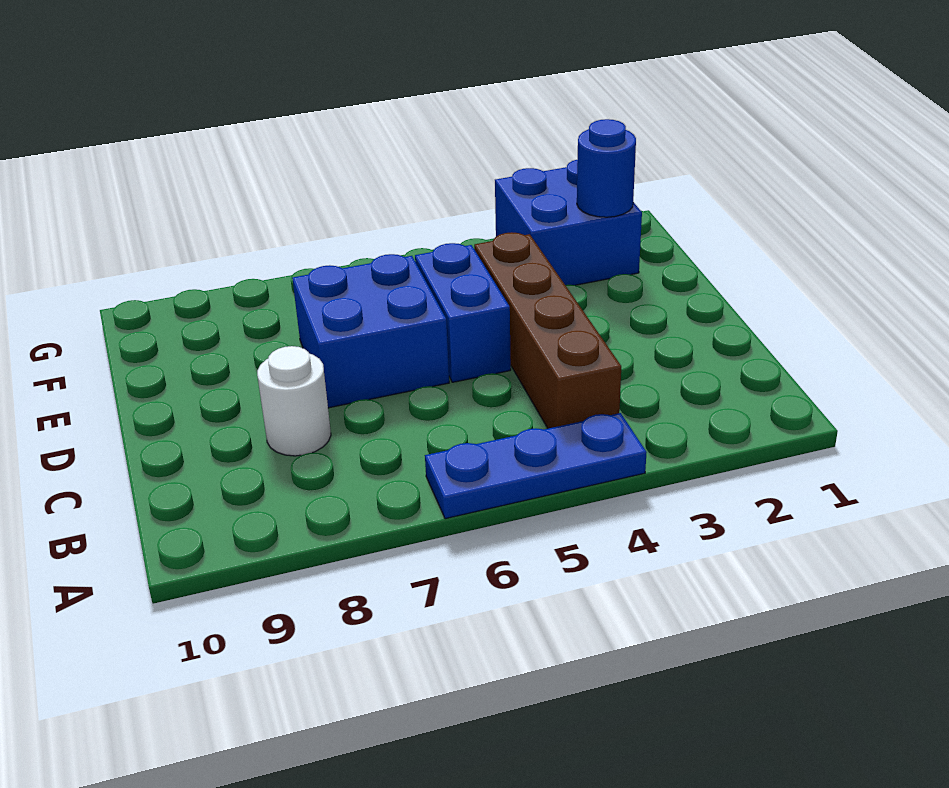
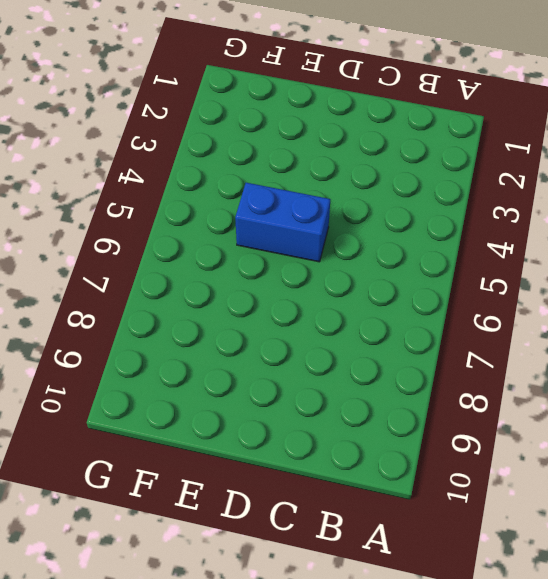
none -> blue plate A4:A6 level 1
none -> brown brick B4:E4 level 1

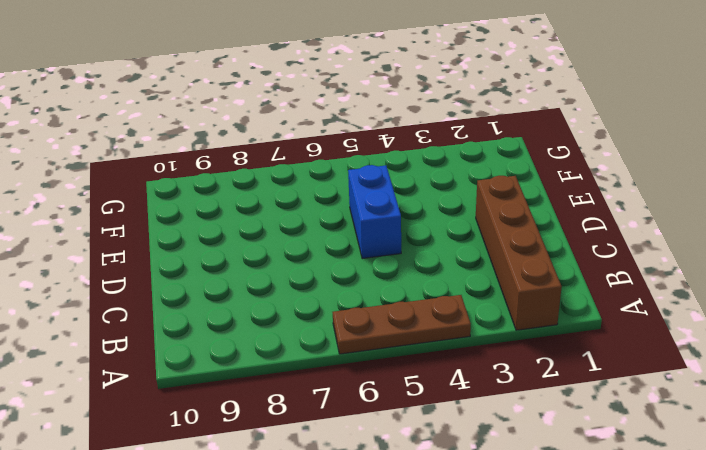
brown brick A2:D2 level 1 -> brown brick B4:E4 level 1
brown plate A4:A6 level 1 -> blue plate A4:A6 level 1
none -> white round brick C8 level 1
none -> blue brick D6:E7 level 1

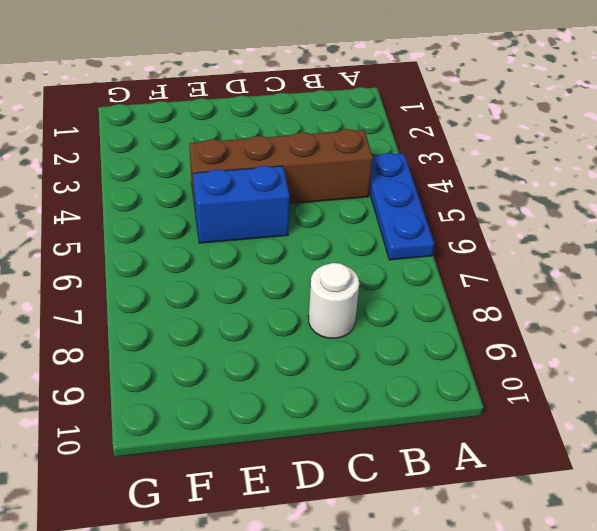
none -> blue brick D6:E7 level 1
none -> blue brick F2:G3 level 1

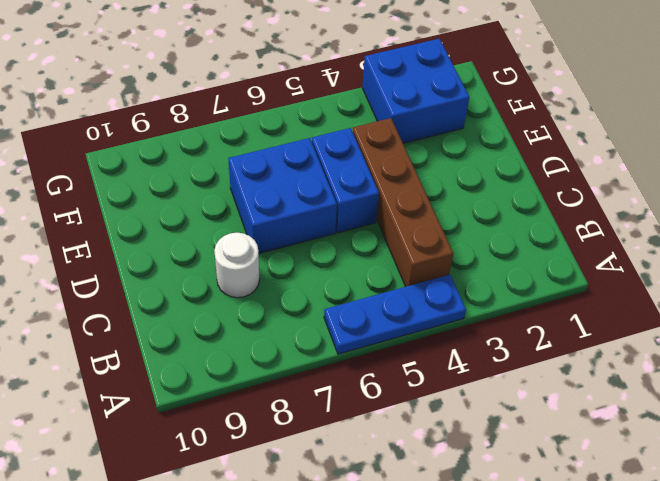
none -> blue round brick F2 level 2

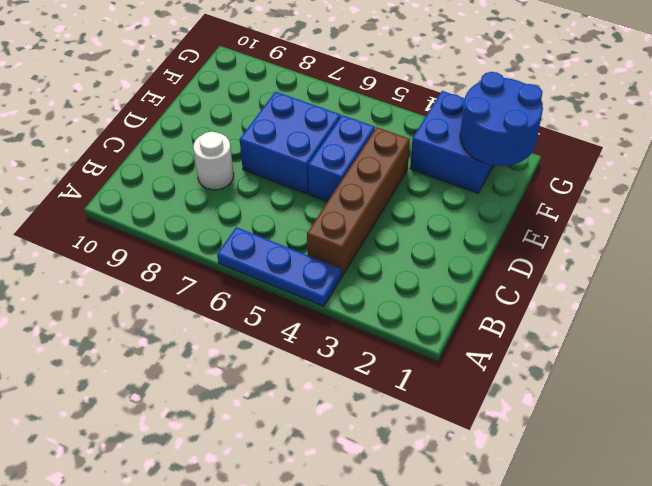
blue round brick F1:G2 level 2 -> blue round brick F2 level 2

